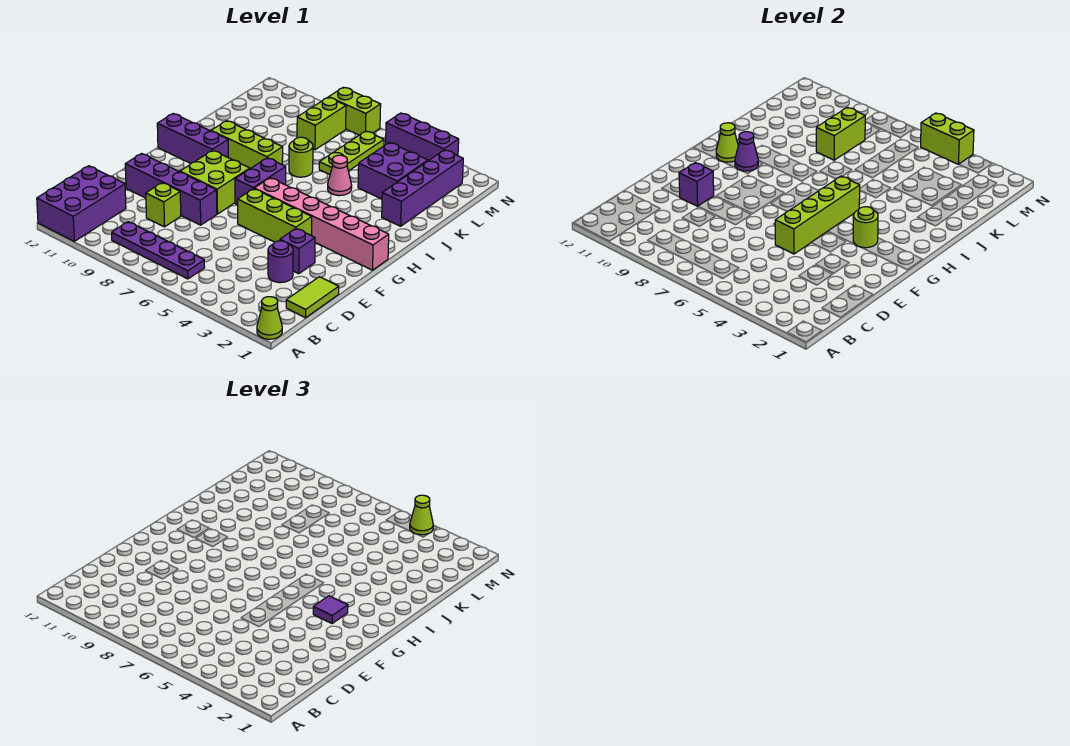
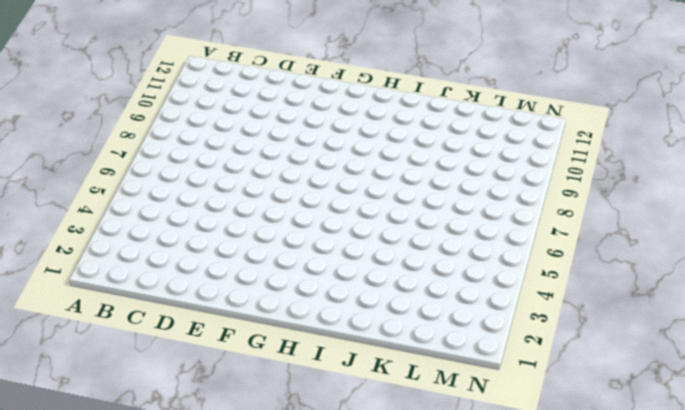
none -> lime cone A1 level 1
none -> purple brick A11:C12 level 1
none -> purple plate B6:B9 level 1
none -> lime tile C1:D1 level 1

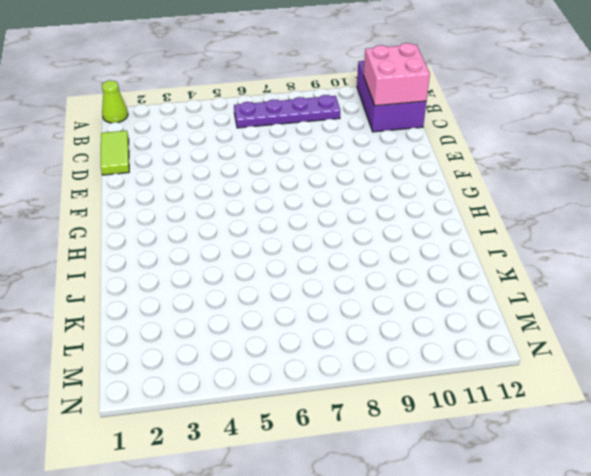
pink brick B11:C12 level 2 -> none
none -> purple round brick D3 level 1
none -> lime brick D9 level 1
none -> purple brick E3 level 1
none -> purple brick E8:E11 level 1

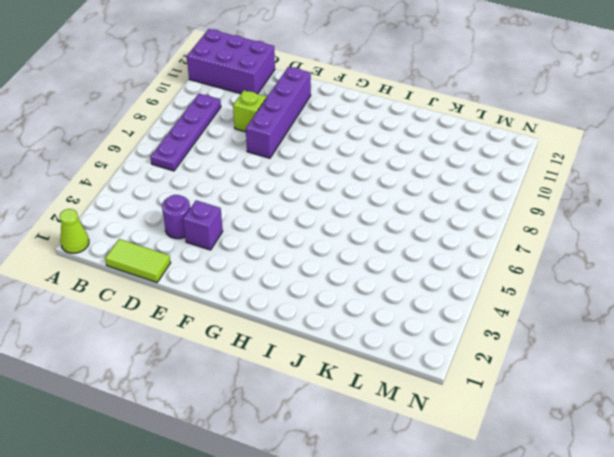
none -> lime brick F4:F6 level 1
none -> lime brick F8:G9 level 1
none -> pink brick G1:G6 level 1
none -> purple brick G7:H7 level 1

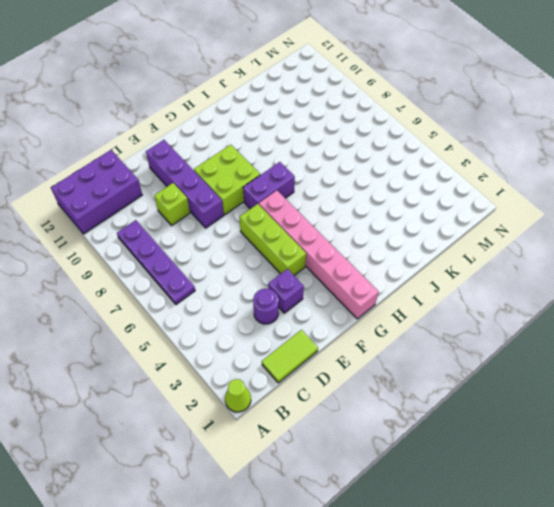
none -> purple brick H10:H12 level 1
none -> lime brick I8:I10 level 1
none -> purple brick J2:M2 level 1
none -> pink cone J5 level 1

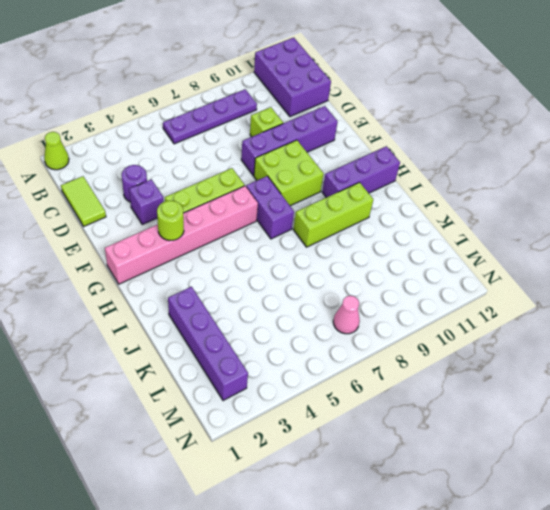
pink cone M7 level 1 -> pink cone J5 level 1
none -> lime round brick J7 level 1
none -> purple brick K3:L4 level 1
none -> lime plate K6:M6 level 1
none -> lime brick L8:M8 level 1

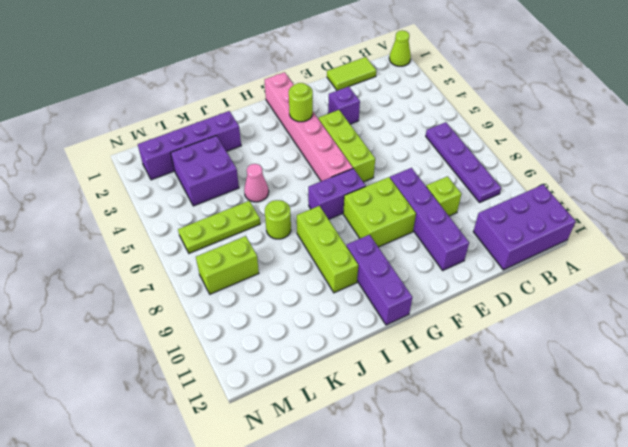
none -> purple round brick D3 level 1
none -> purple brick N3:N5 level 1
none -> lime brick N7:N8 level 1
none -> lime brick E5:H5 level 2

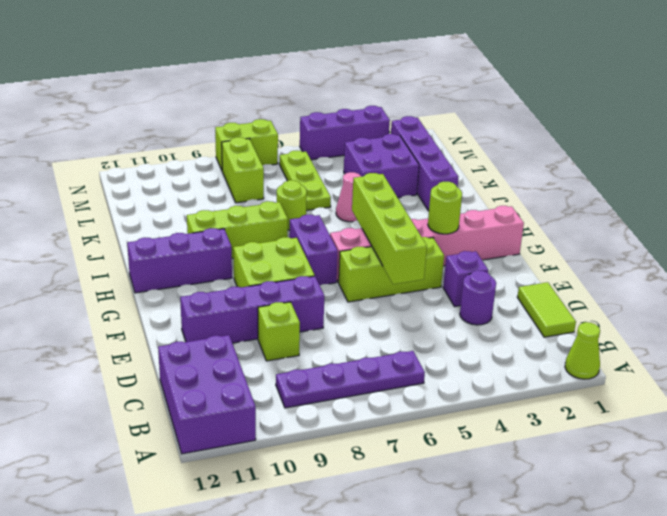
none -> purple brick E10 level 2
none -> purple cone H10 level 2
none -> lime cone H11 level 2
none -> lime brick K8:L8 level 2

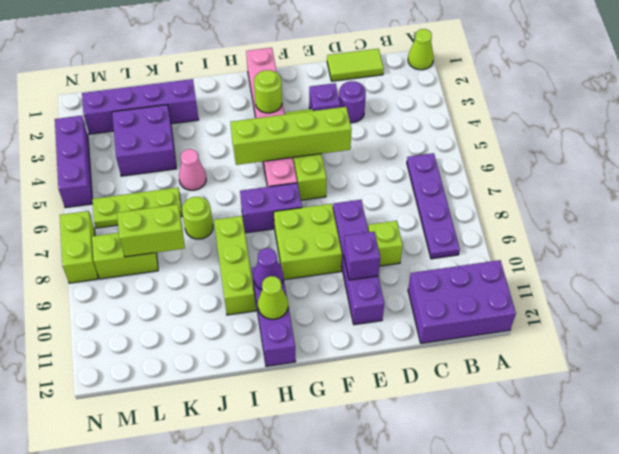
none -> lime brick N4:N5 level 2
none -> purple tile G3 level 3
none -> lime cone N4 level 3

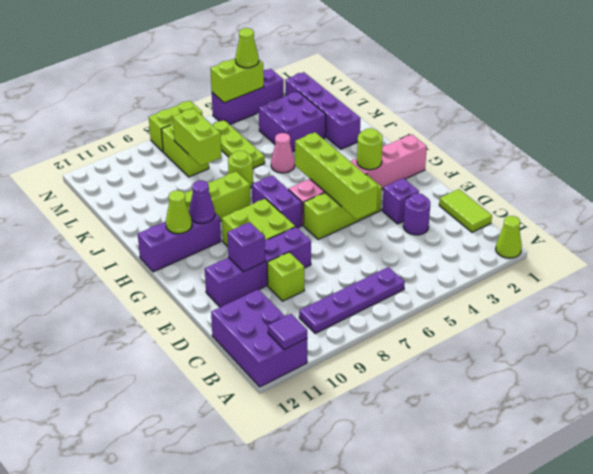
purple tile A11 level 2 -> purple tile G3 level 3

